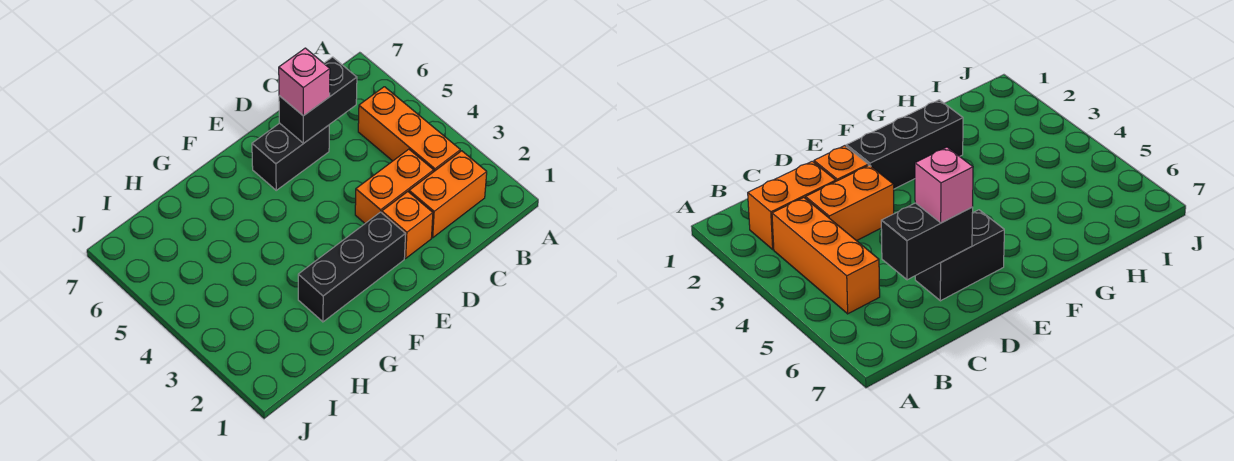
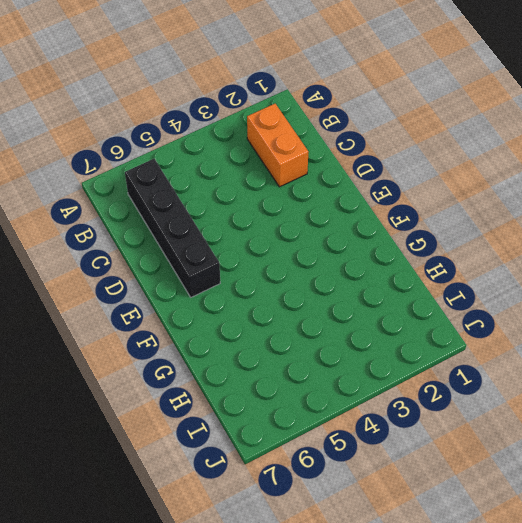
black brick B6:E6 level 1 -> black brick D6:E6 level 1
none -> orange brick B3:B5 level 1
none -> orange brick C3:D3 level 1

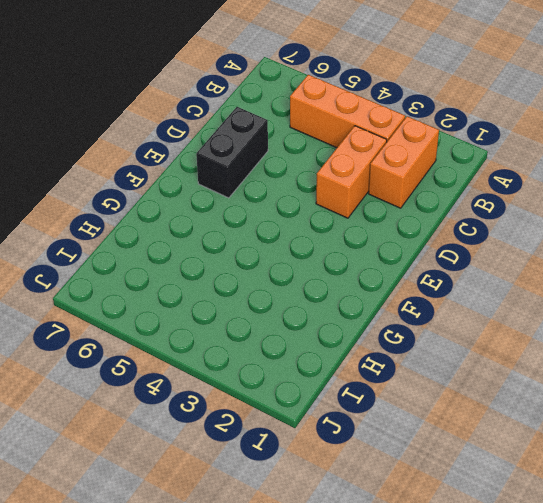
none -> orange brick D2 level 1
none -> black brick E2:G2 level 1

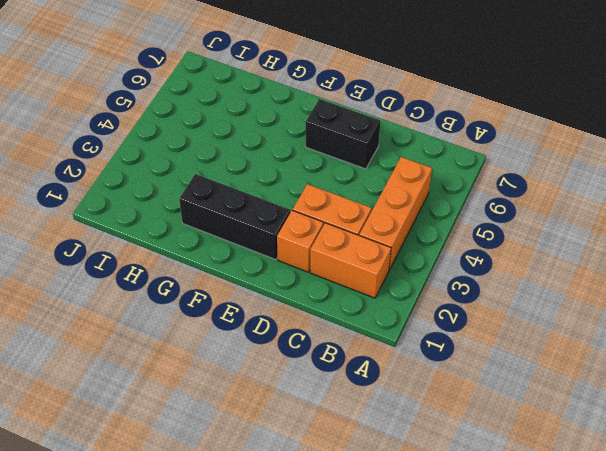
none -> black brick C6:D6 level 2
none -> pink brick D6 level 3

